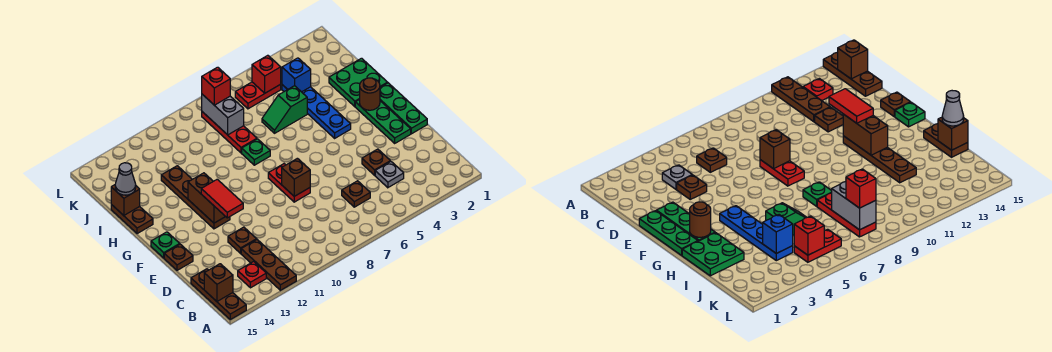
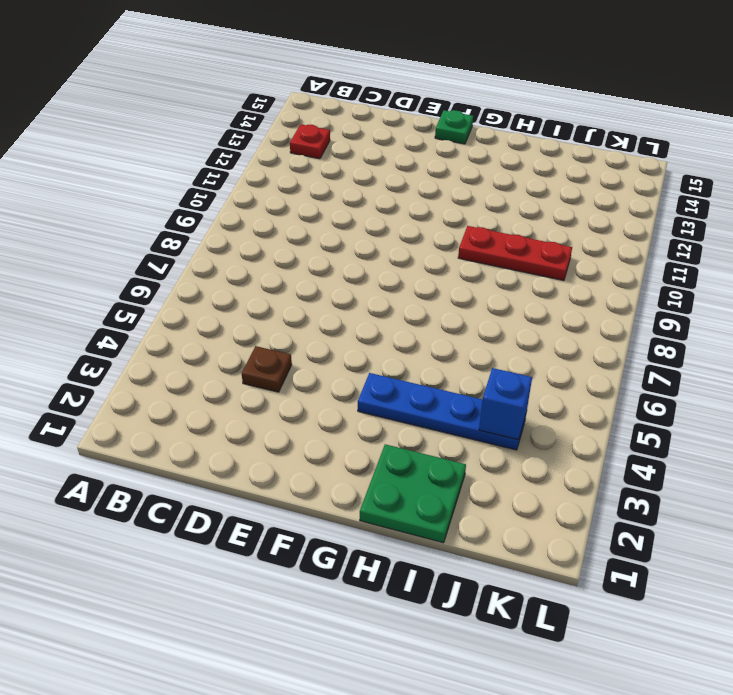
red plate H10:J10 level 1 -> red plate I8:K8 level 1
none -> brown plate A12:C12 level 1
none -> brown plate A15:C15 level 1
none -> grey plate C4 level 1
none -> brown plate C6 level 1

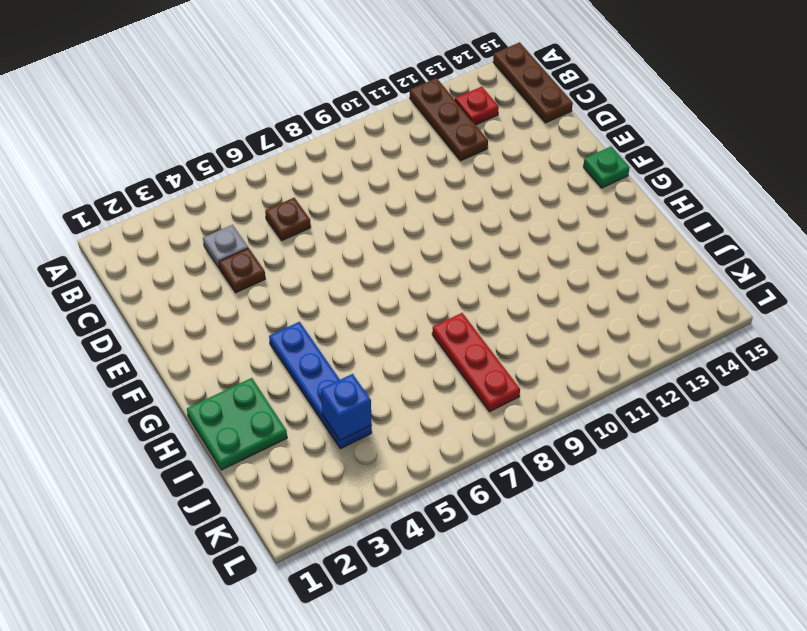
none -> brown plate D12 level 1
none -> green plate E1:G1 level 1
none -> green plate E2:G2 level 1
none -> red plate E8:F8 level 1

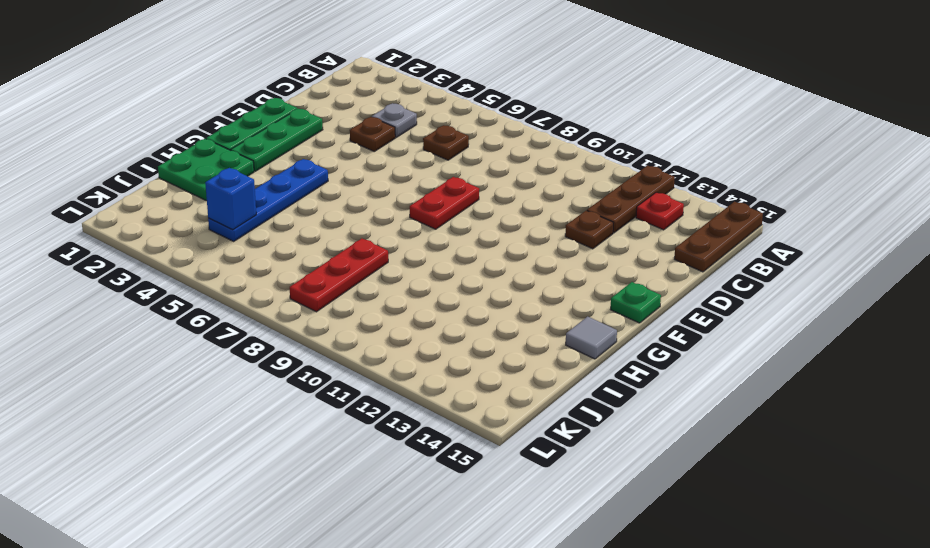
grey tile H15 level 1 -> brown plate H15:I15 level 1
none -> brown plate E15 level 1
none -> brown plate F12:I12 level 1
none -> green plate H8 level 1
none -> green slope I5:I6 level 1 top 5

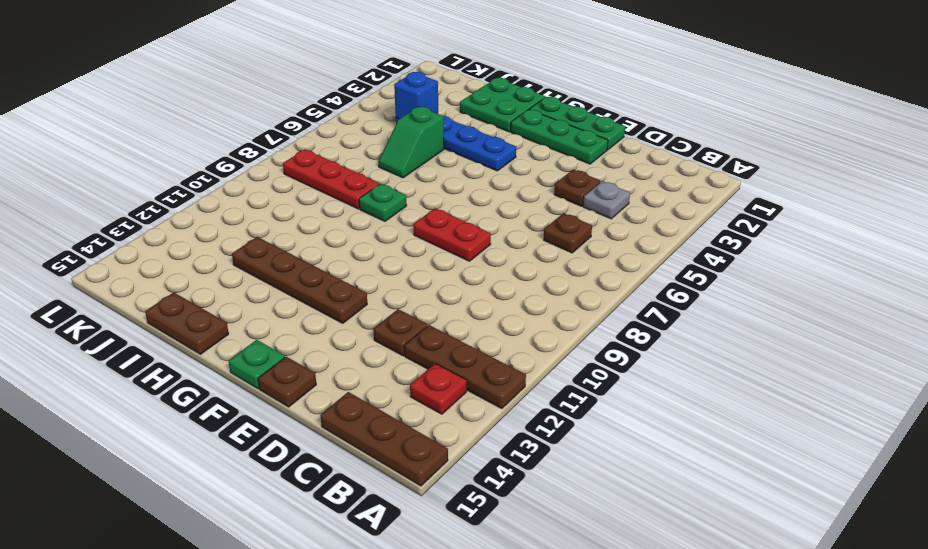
none -> red plate K5:K6 level 1
none -> brown brick B15 level 2
none -> brown brick E8 level 2
none -> brown brick F12:G12 level 2

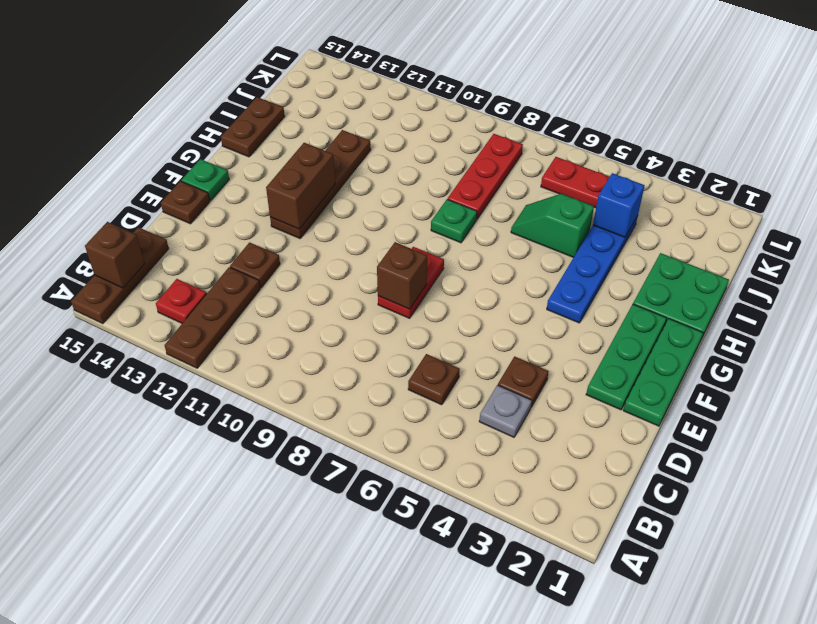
none -> brown round brick G2 level 2
none -> brown brick I15 level 2
none -> grey brick J8:K8 level 2
none -> red brick K5 level 2

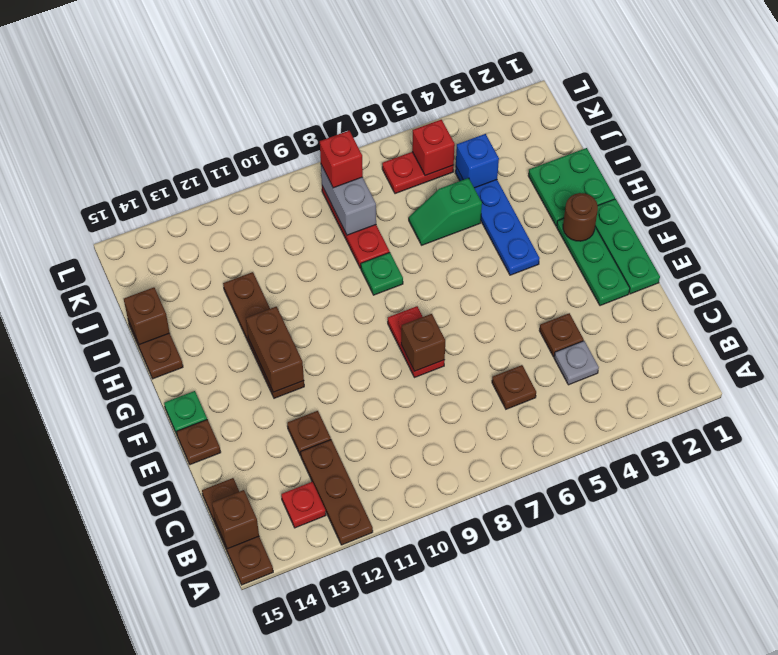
none -> red tile E12:F12 level 3
none -> grey cone I15 level 3

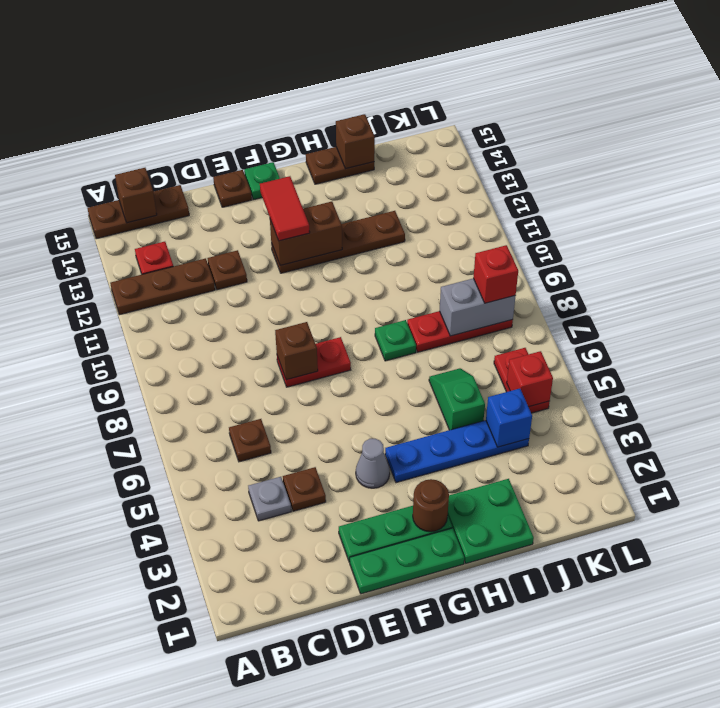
grey cone F4 level 1 -> grey cone I15 level 3
red tile F12:F13 level 3 -> red tile E12:F12 level 3

